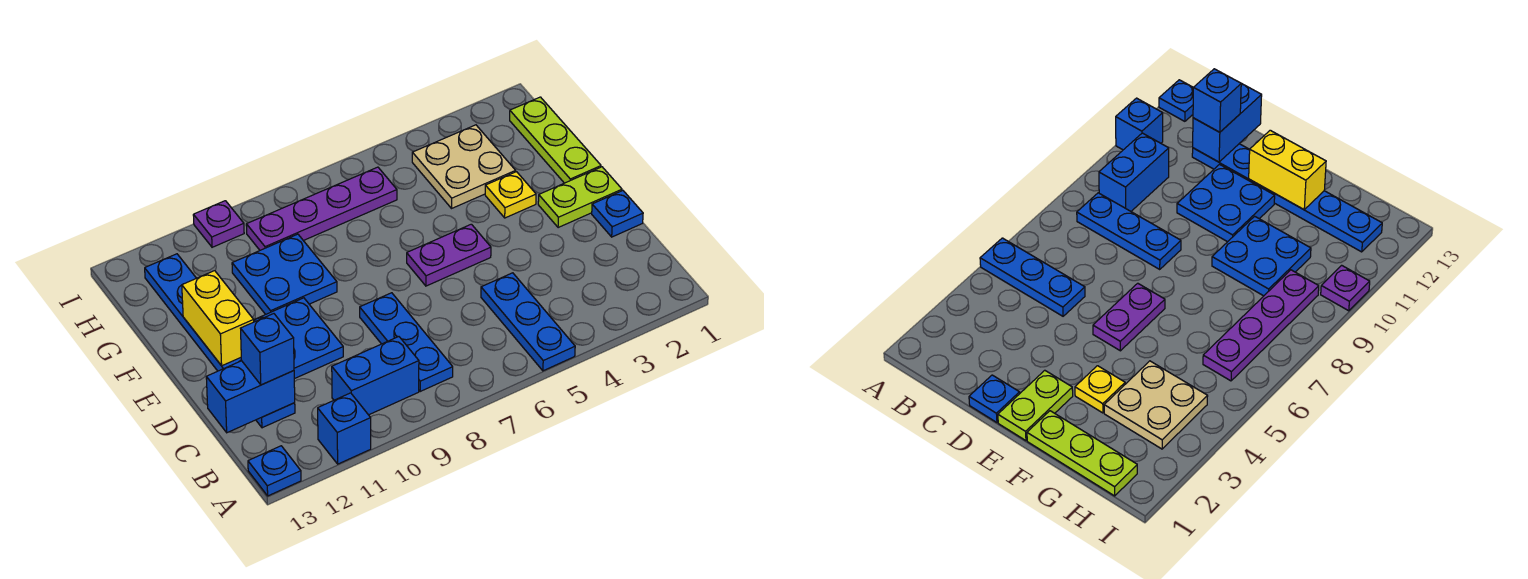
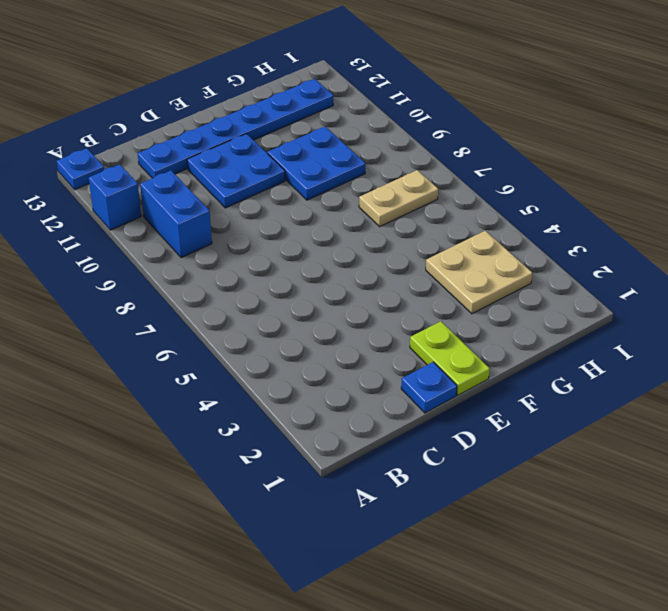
tan plate G7:H7 level 1 -> purple plate H6:H9 level 1
none -> blue plate A5:C5 level 1
none -> blue plate B8:D8 level 1
none -> purple plate E5:E6 level 1

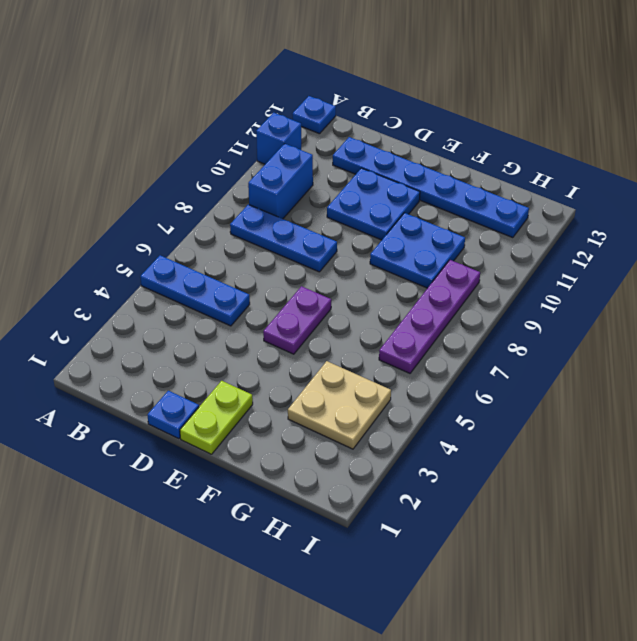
none -> lime plate F1:H1 level 1
none -> yellow plate F3 level 1
none -> purple plate I10 level 1

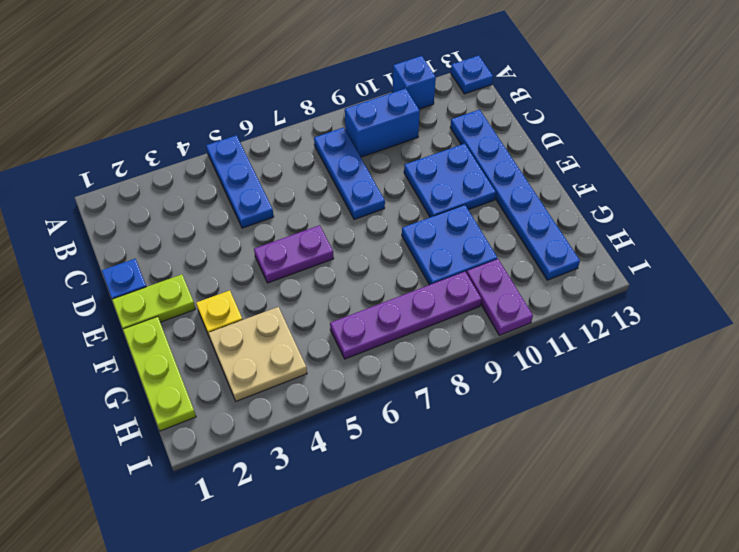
purple plate H10:I10 level 1 -> purple plate I10 level 1
none -> blue brick C12:C13 level 2
none -> yellow brick E12:F12 level 2
none -> blue brick C12 level 3

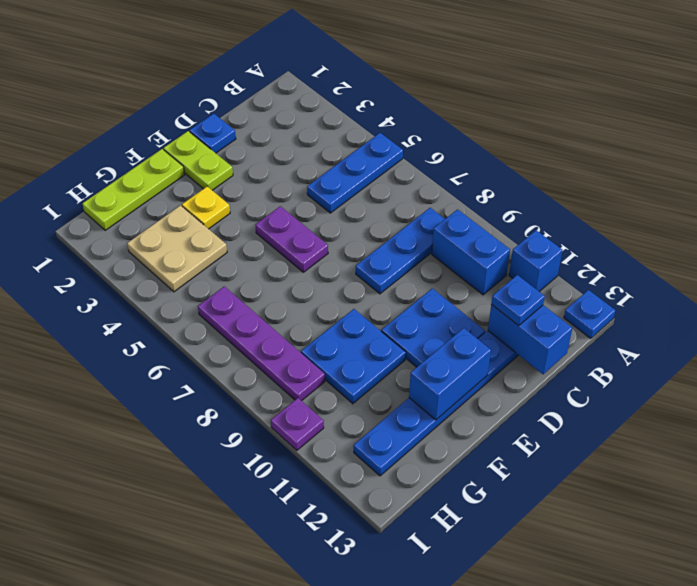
blue plate C12 level 3 -> blue brick C12 level 3
blue brick E12:F12 level 2 -> yellow brick E12:F12 level 2

